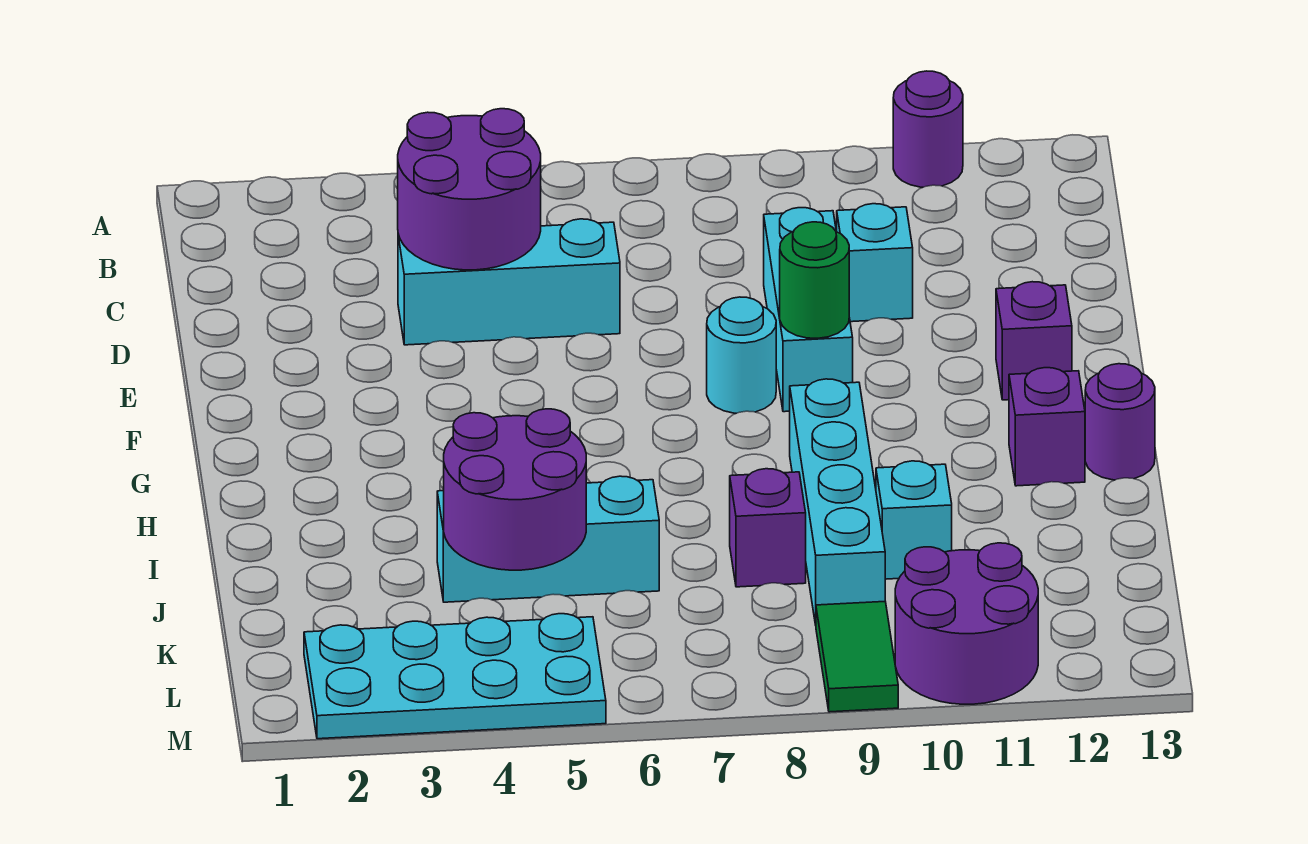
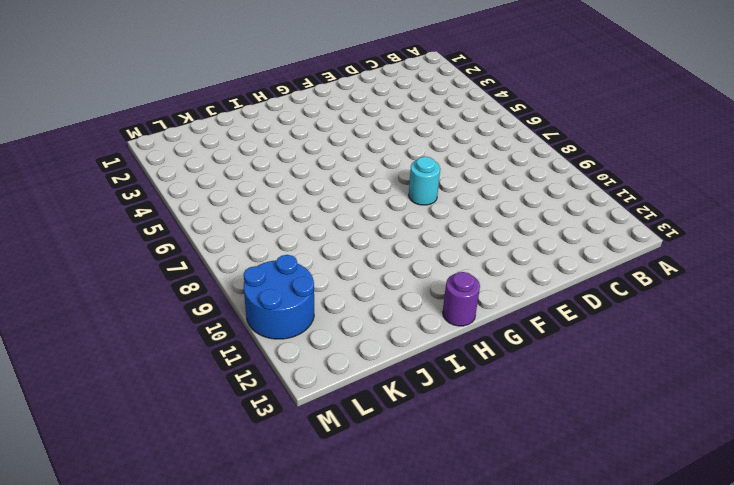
blue round brick L10:M11 level 1 -> purple round brick L10:M11 level 1
none -> purple round brick A11 level 1
none -> cyan brick D4:D6 level 1
none -> cyan brick D9:F9 level 1

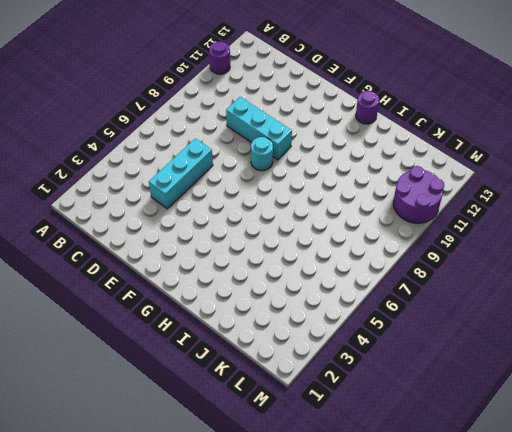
none -> cyan brick D10 level 1
none -> purple brick F12 level 1
none -> cyan brick H9:K9 level 1

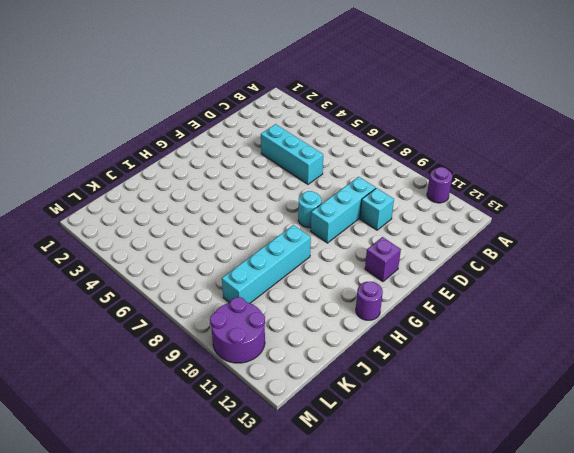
none -> purple brick H12 level 1
none -> cyan brick J4:J6 level 1
none -> purple brick J8 level 1

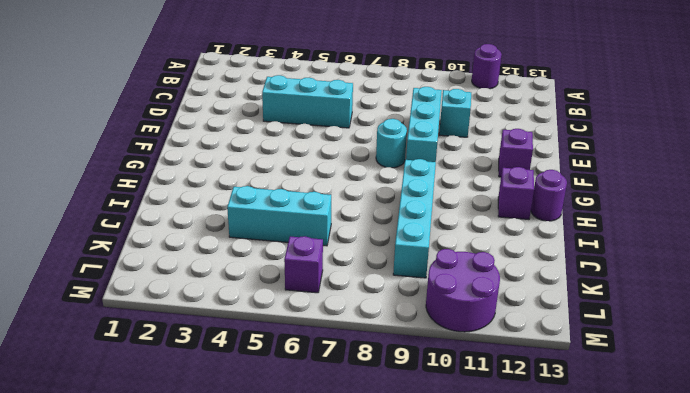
purple brick L6 level 1 -> purple brick J8 level 1
none -> cyan brick J10 level 1
none -> cyan plate L2:M5 level 1
none -> green tile L9:M9 level 1

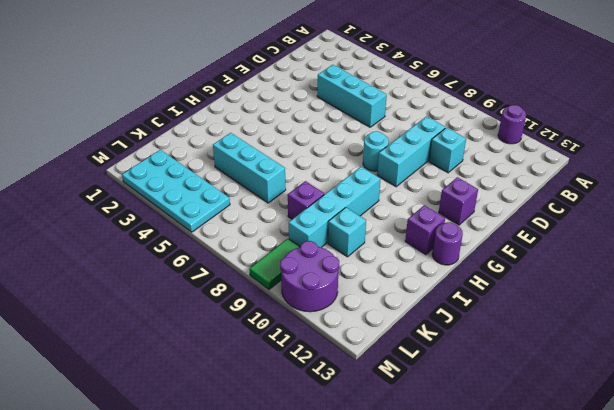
none -> purple round brick C4:D5 level 2
none -> green round brick F9 level 2
none -> purple round brick J4:K5 level 2

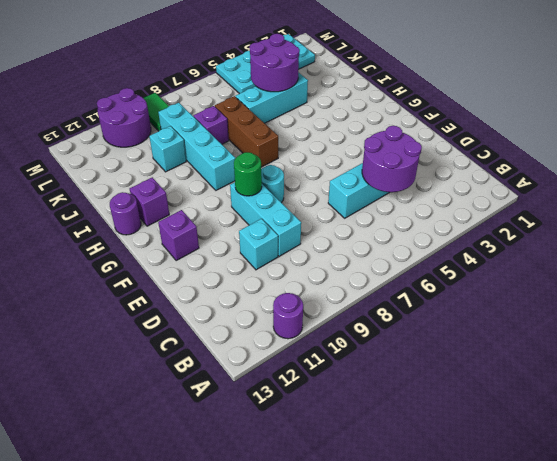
brown brick H7:J7 level 1 -> none

